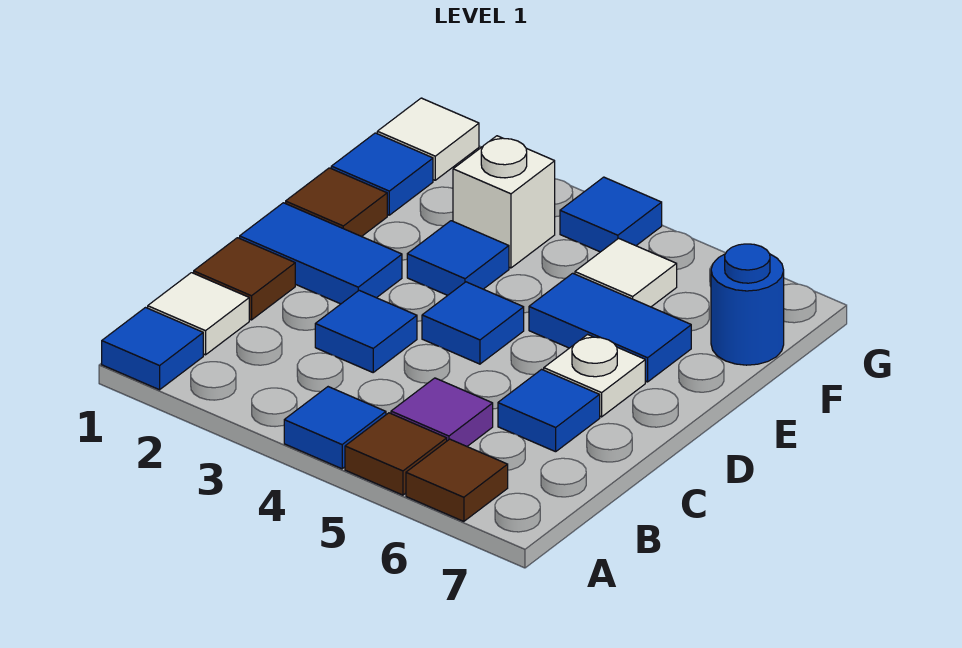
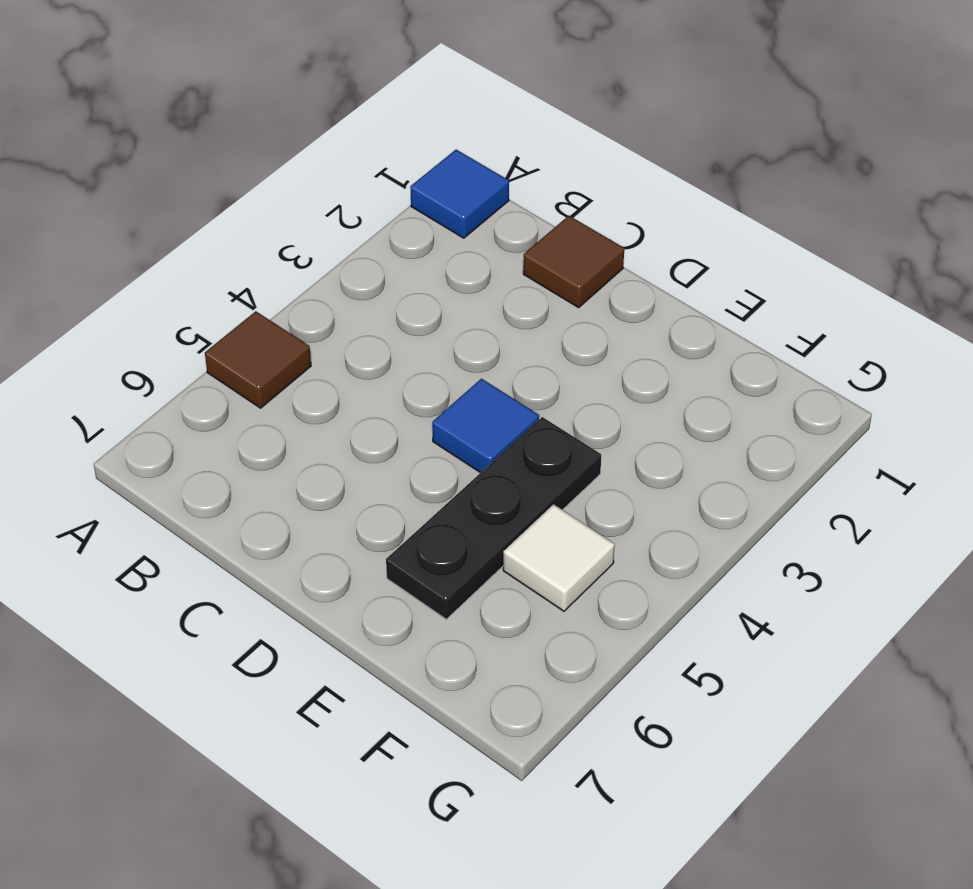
black plate E4:E6 level 1 -> blue tile E5:E6 level 1
none -> blue tile A4 level 1
none -> brown tile A6 level 1
none -> white tile B1 level 1

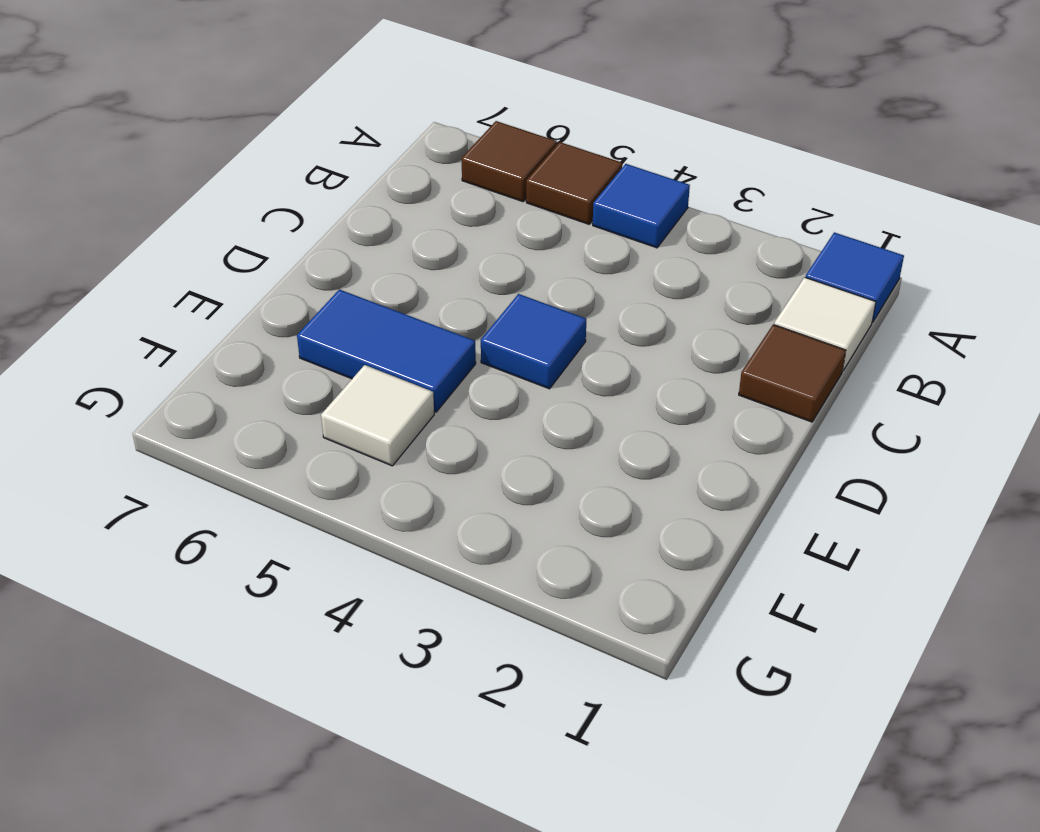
none -> purple tile B5 level 1
none -> blue tile C3 level 1
none -> blue tile C6 level 1

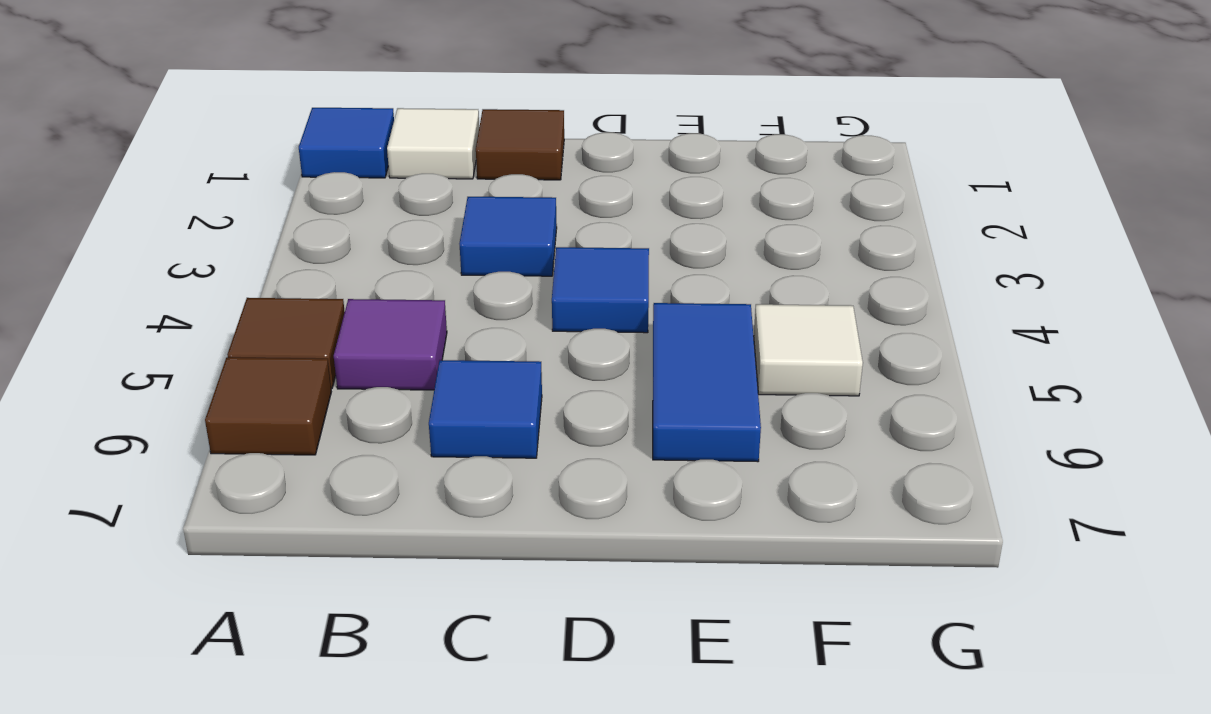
none -> blue tile A4 level 1
none -> blue tile D1:D2 level 1
none -> white plate D6 level 1

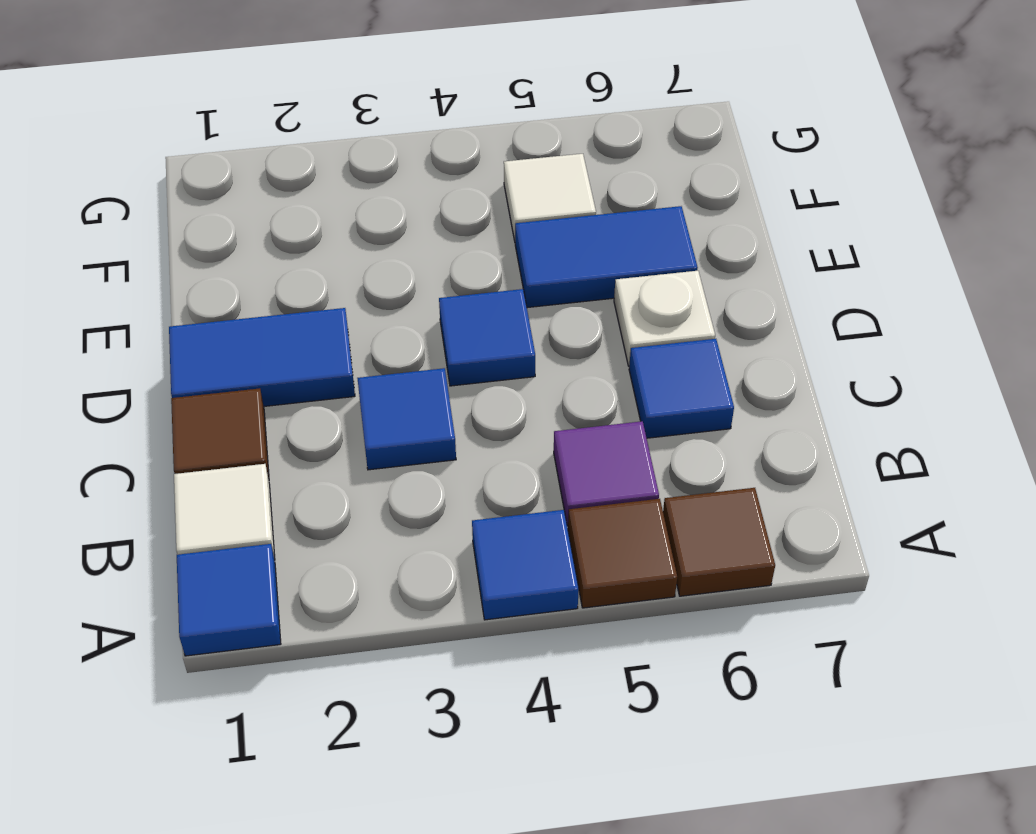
none -> brown tile E1 level 1
none -> blue tile E3 level 1
none -> blue tile F1 level 1

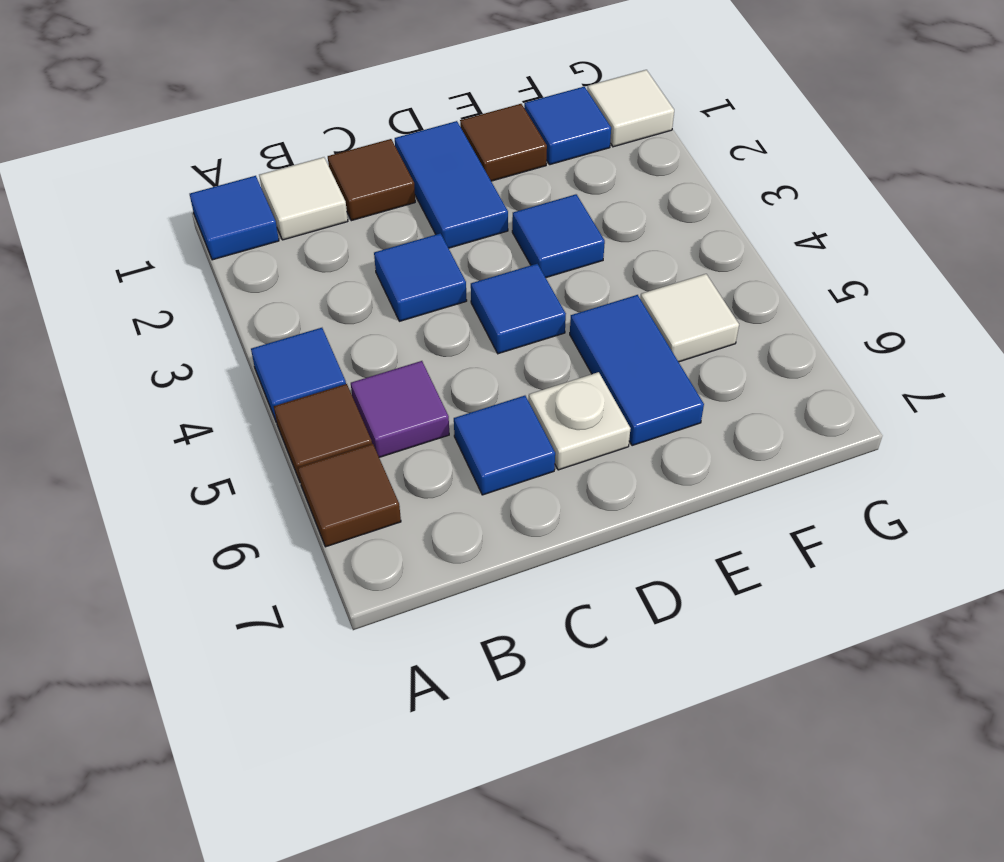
none -> white brick F3 level 1
none -> blue round brick F7 level 1
none -> blue tile G4 level 1

